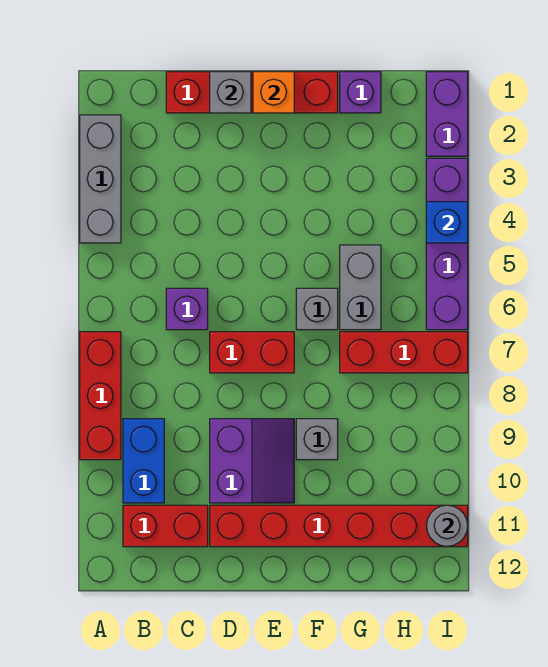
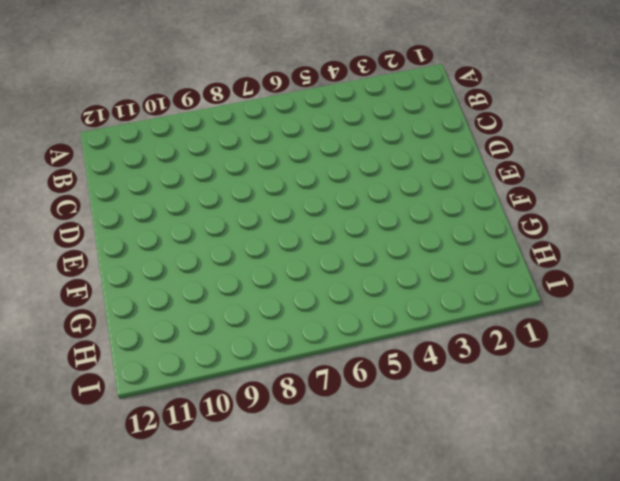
none -> grey brick A2:A4 level 1
none -> red brick A7:A9 level 1
none -> blue brick B9:B10 level 1

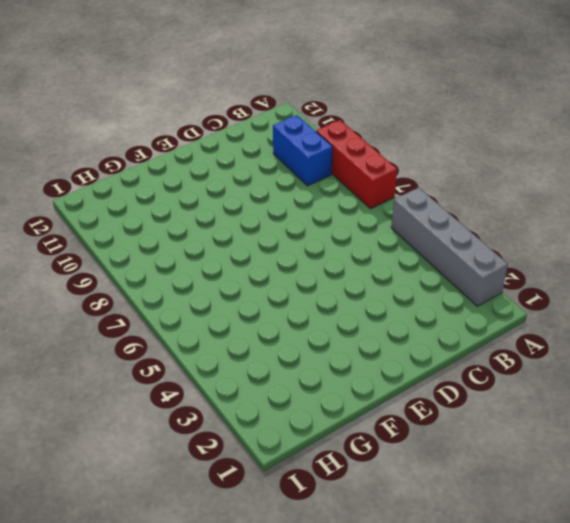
grey brick A2:A5 level 1 -> grey brick A2:A4 level 1
none -> red brick B11:C11 level 1
none -> red brick C1:F1 level 1
none -> purple brick C6 level 1

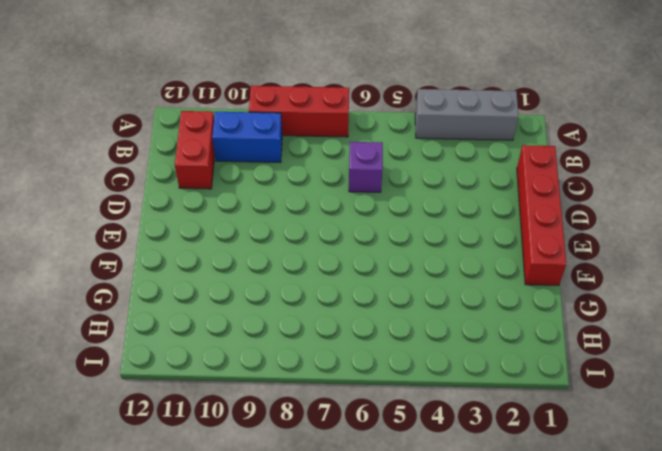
none -> red brick D7:E7 level 1
none -> purple slope D9:E10 level 1 top D
none -> red brick D11:I11 level 1

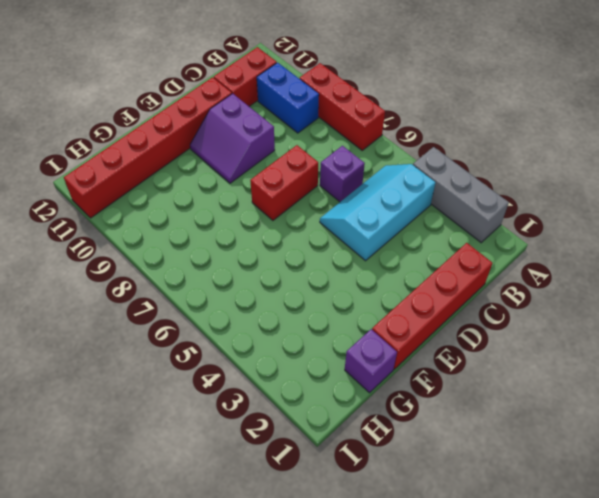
cyan slope B4:D5 level 1 top 4 -> none
none -> grey brick F6 level 1
none -> grey brick F9 level 1
none -> grey brick G5:G6 level 1

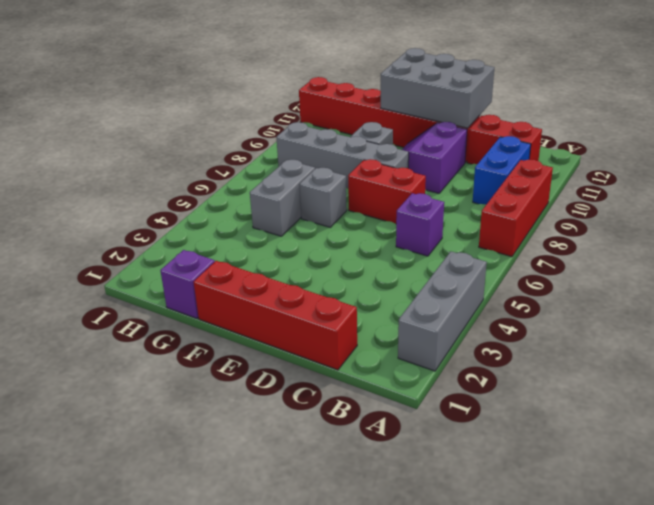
grey brick D11:F12 level 2 -> none
grey brick E8:H8 level 1 -> none
none -> red brick G7:I7 level 1
none -> purple brick I1:I2 level 1
none -> purple brick I3:I6 level 1

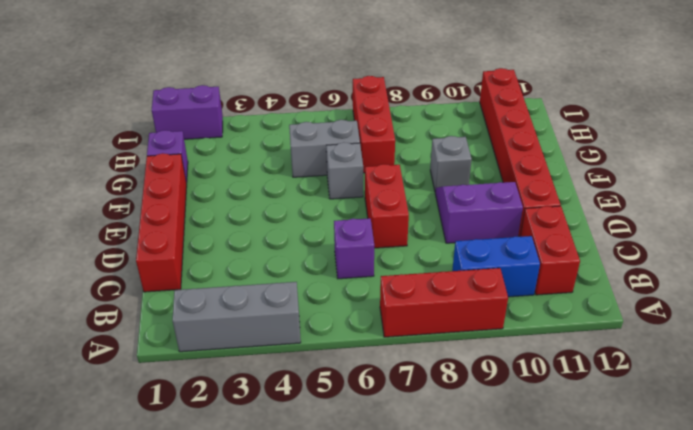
none -> purple brick I3:I6 level 1
none -> grey brick D1 level 2
none -> orange brick E1 level 2

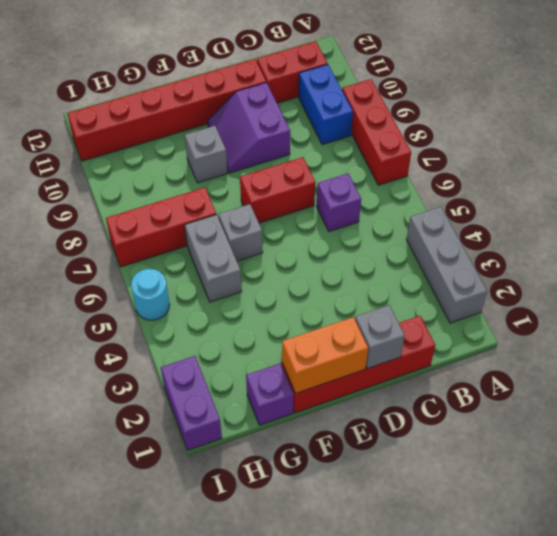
orange brick E1:F1 level 2 -> orange brick E1 level 2
cyan round brick I5 level 1 -> purple brick I3:I6 level 1
none -> blue brick I4 level 2
none -> grey round brick I11 level 2

